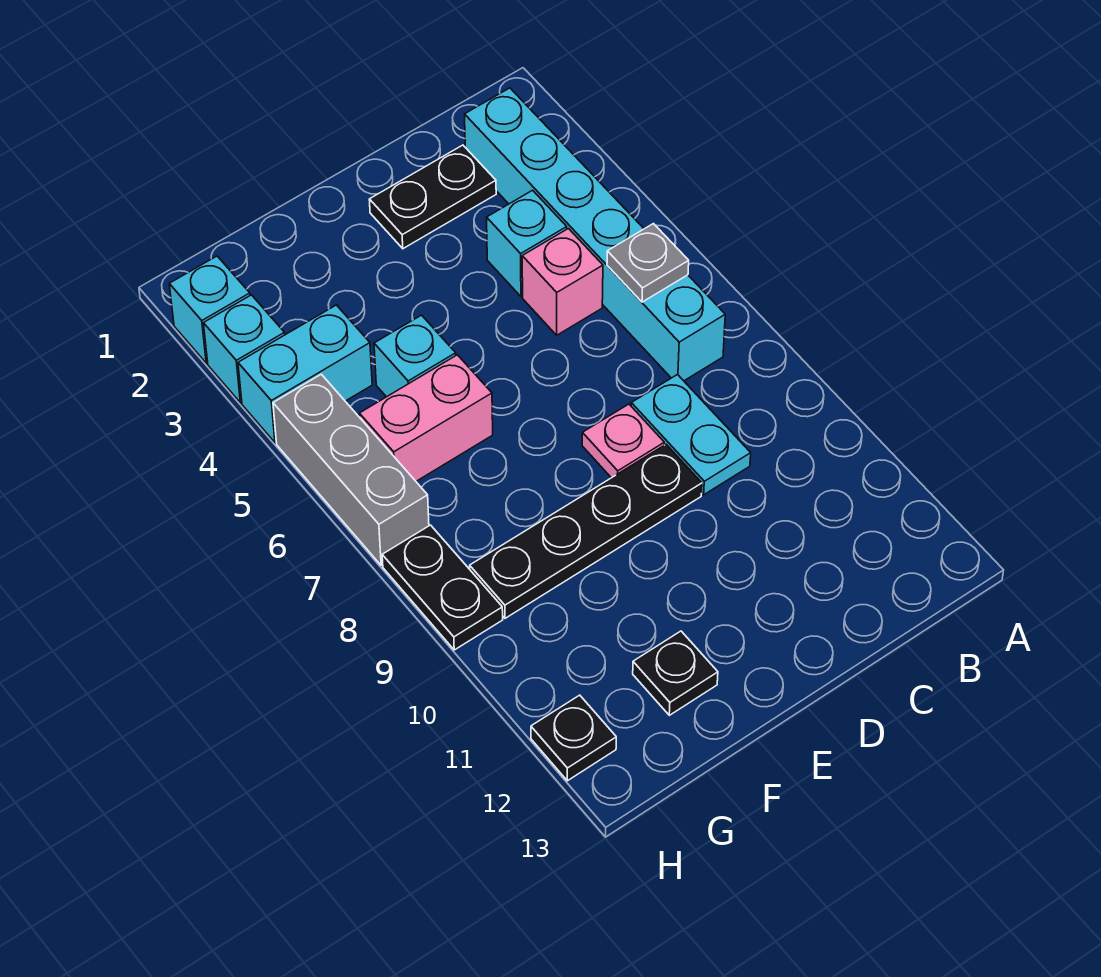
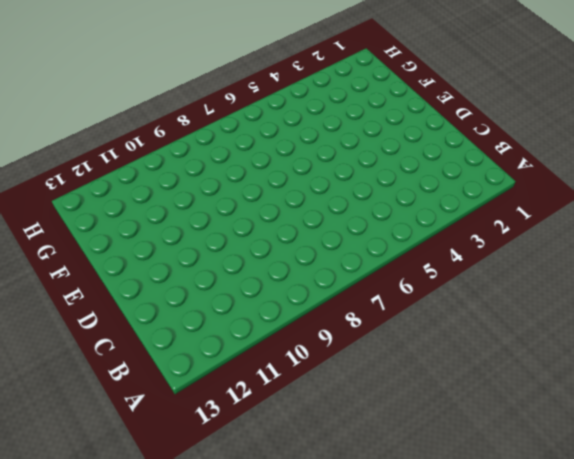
none -> cyan brick B2:B7 level 1
none -> black plate C2:D2 level 1
none -> cyan brick C4 level 1

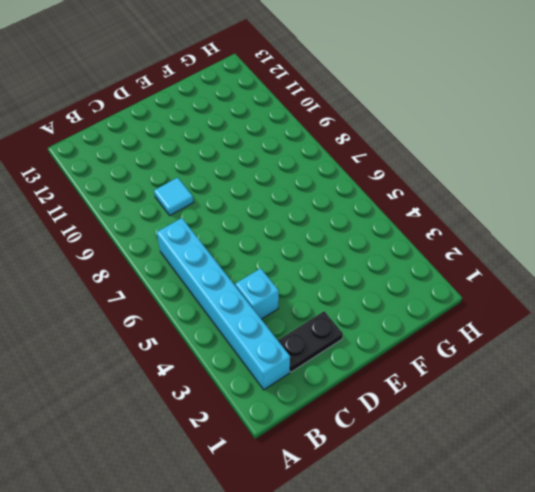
cyan tile C9 level 1 -> cyan plate C8:C9 level 1
none -> pink brick C5 level 1
none -> pink plate D8 level 1
none -> black plate D9:G9 level 1

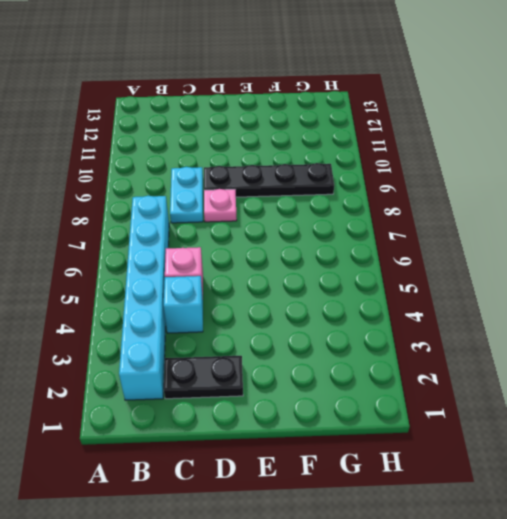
none -> cyan brick F5 level 1
none -> pink brick F6:G6 level 1
none -> black plate F12 level 1

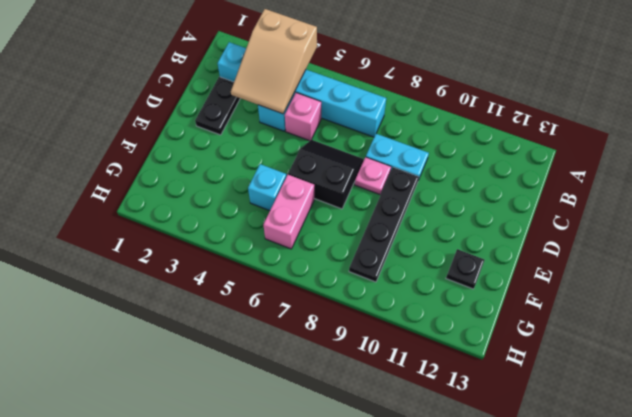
tan slope A3:C4 level 2 top A -> none
black slope D6:E7 level 1 top E -> none
none -> cyan brick G4:H4 level 1
none -> cyan brick H2 level 1
none -> cyan brick H3 level 1

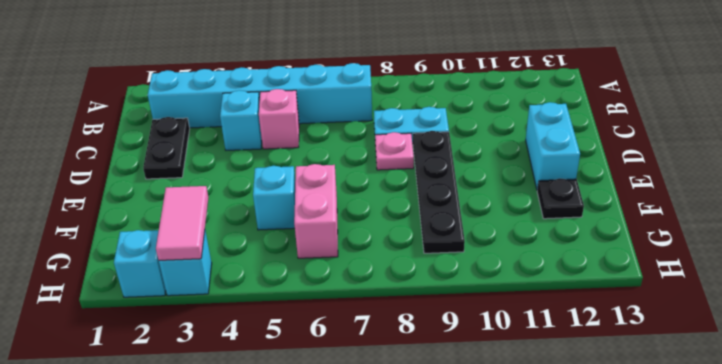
cyan brick D12:E12 level 1 -> cyan brick G4:H4 level 1
pink tile G3:H3 level 2 -> none
none -> grey brick H5:H7 level 1
none -> black plate H8:H9 level 1
none -> black plate H12 level 1

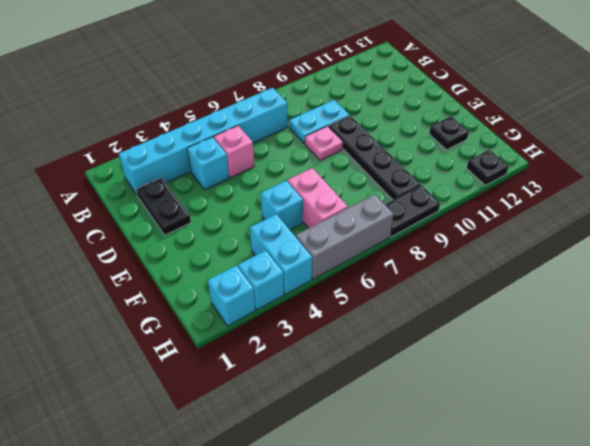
none -> grey plate B6 level 2

